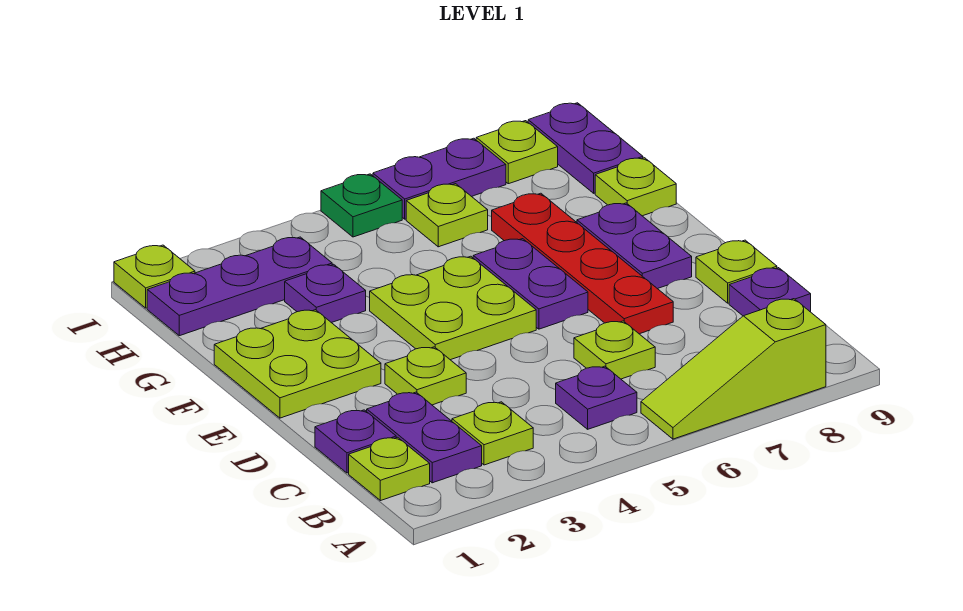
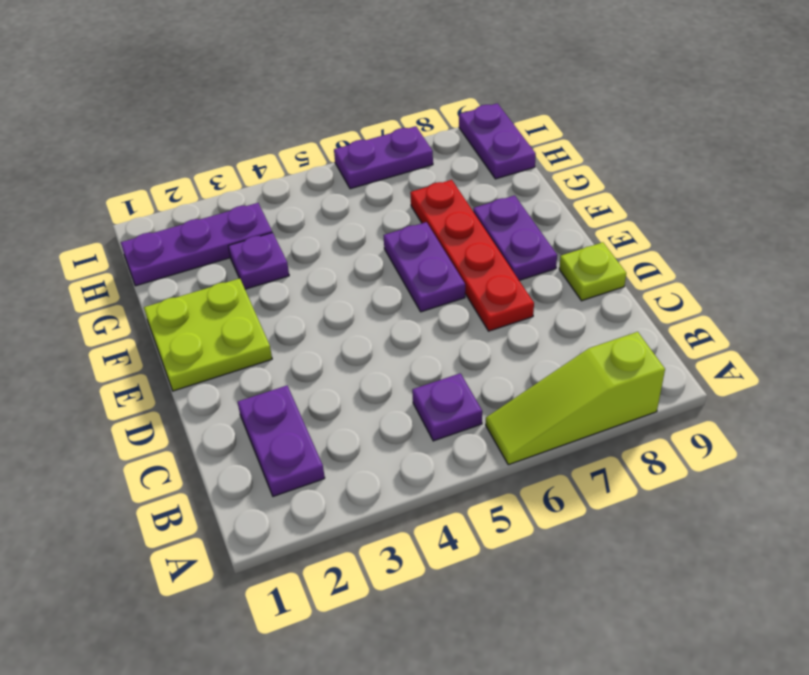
none -> lime plate B1 level 1
none -> lime plate B3 level 1
none -> purple plate C1 level 1

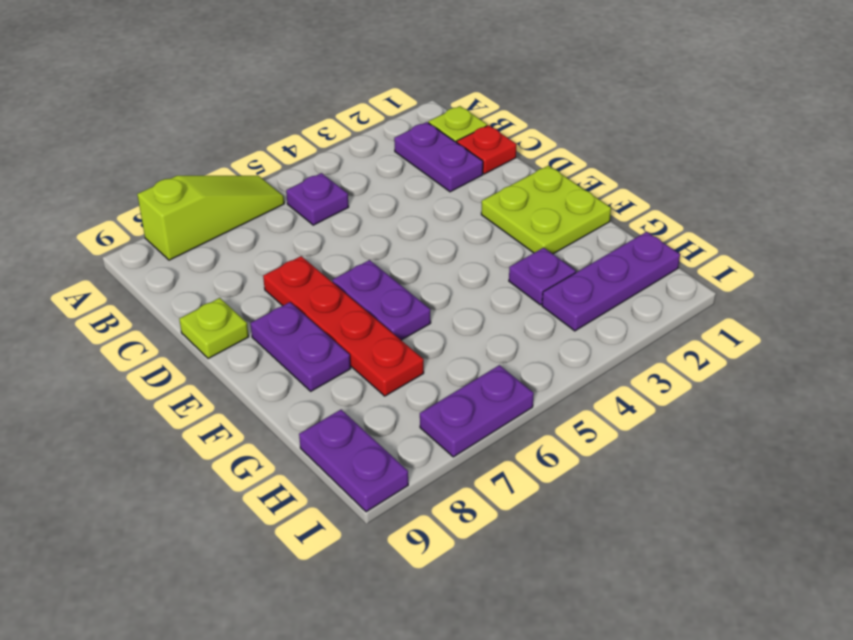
red plate C1 level 1 -> purple plate C1 level 1
none -> lime plate B3 level 1
none -> lime plate C6 level 1
none -> purple plate C9 level 1

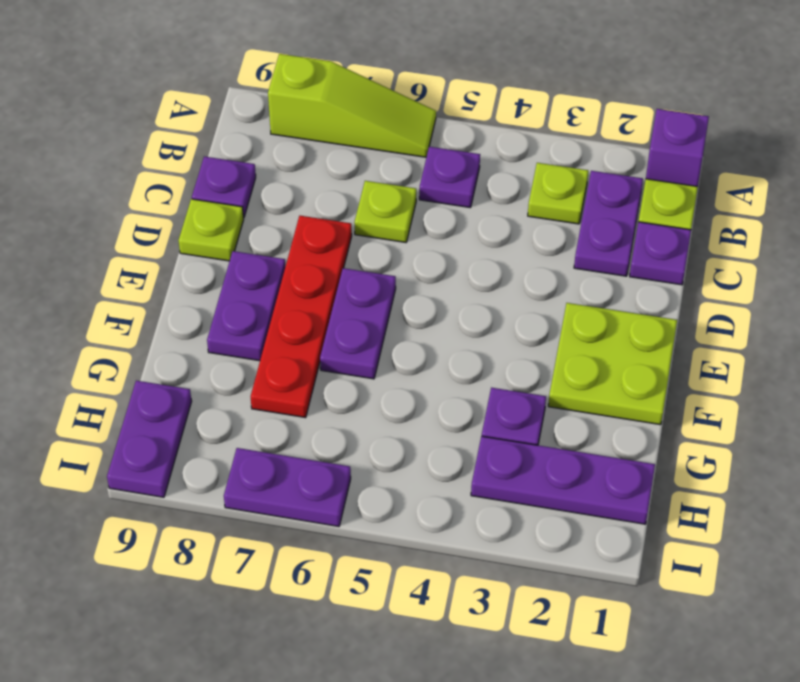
purple brick A1 level 1 -> none
none -> lime plate D3 level 1
none -> lime plate E4:F5 level 1
none -> lime plate G9 level 1

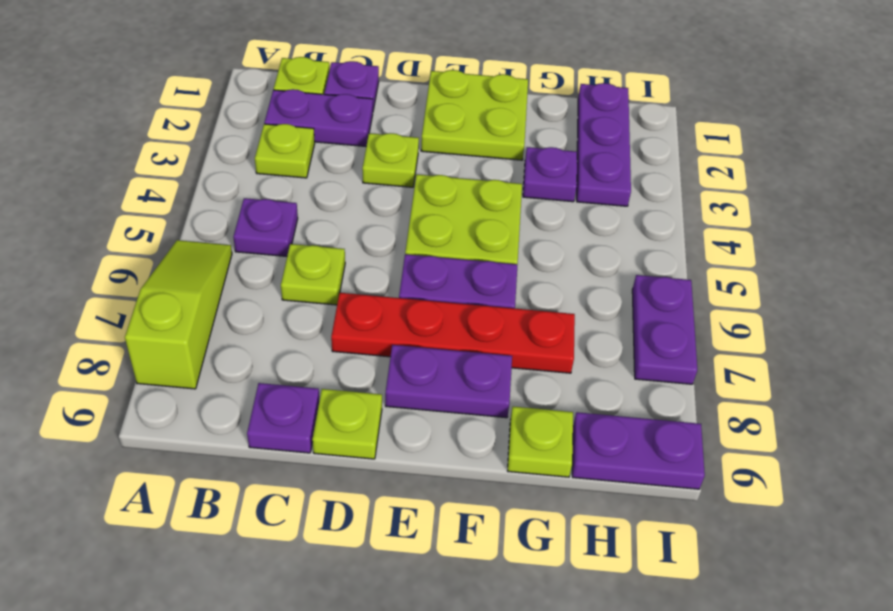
none -> lime plate H6 level 1
none -> lime plate I1 level 1
none -> green plate I5 level 1

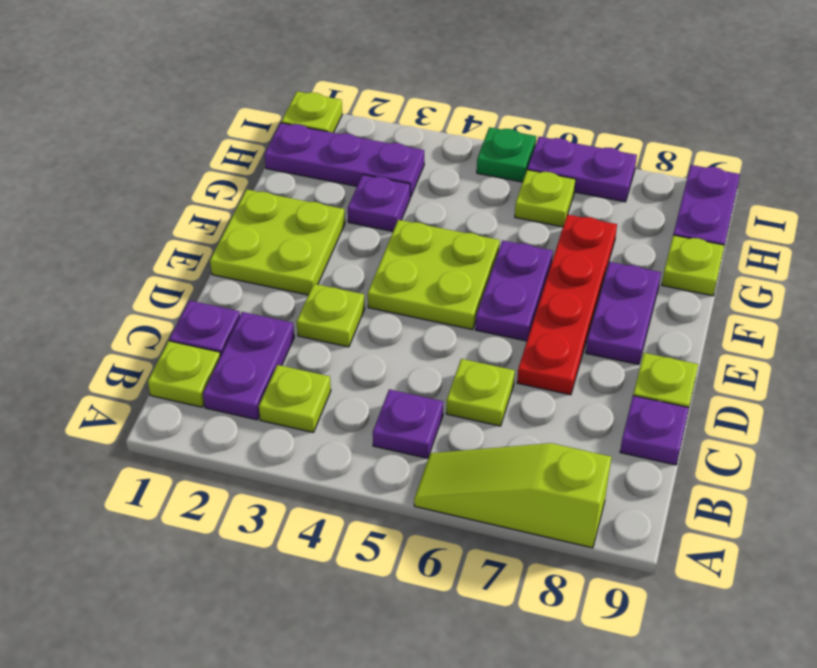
none -> lime plate I8 level 1

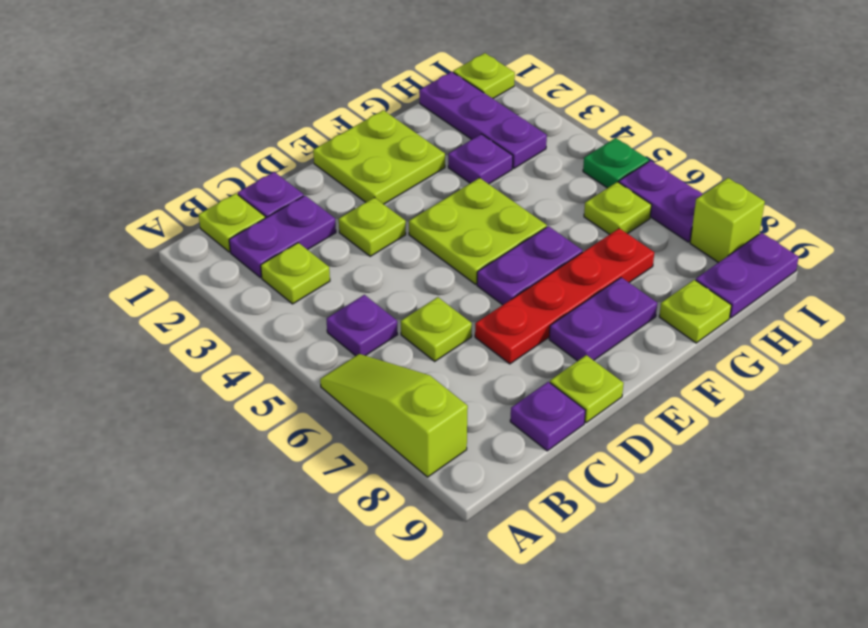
lime brick I8 level 1 -> lime plate I8 level 1

